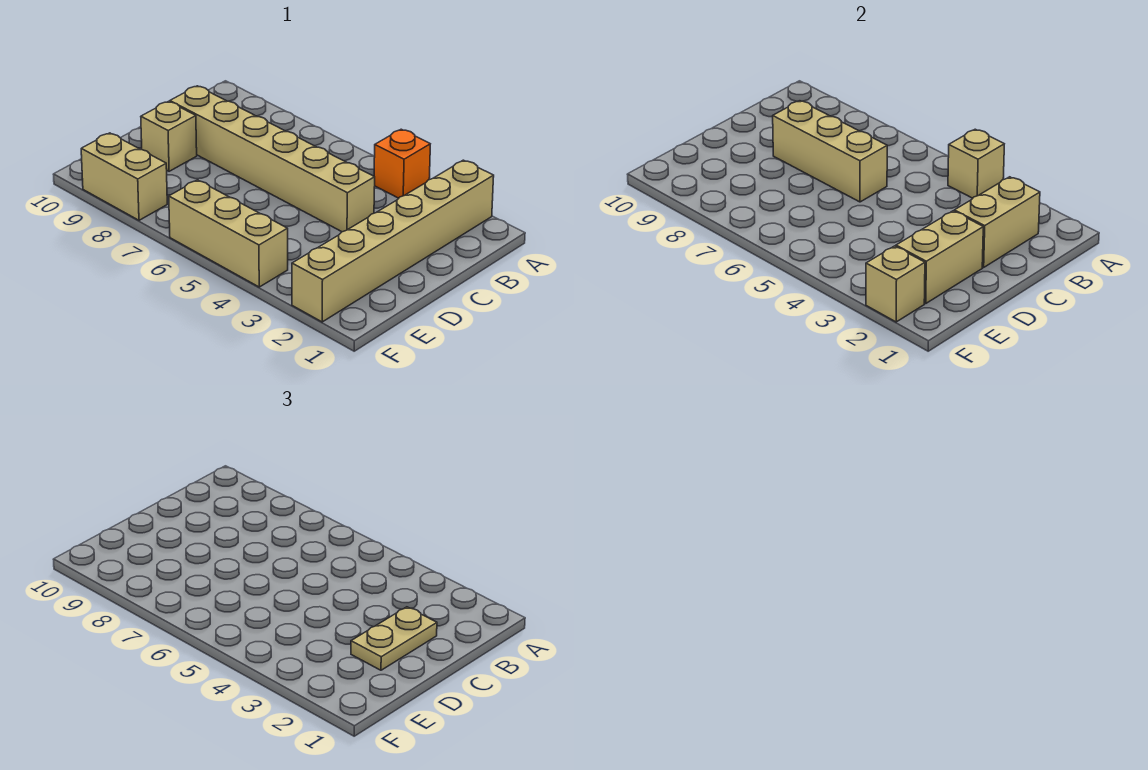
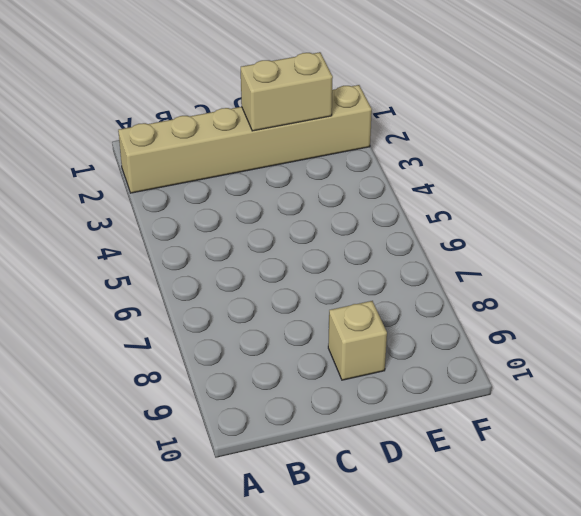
none -> orange brick A4 level 1
none -> tan brick C4:C9 level 1
none -> tan brick F4:F6 level 1

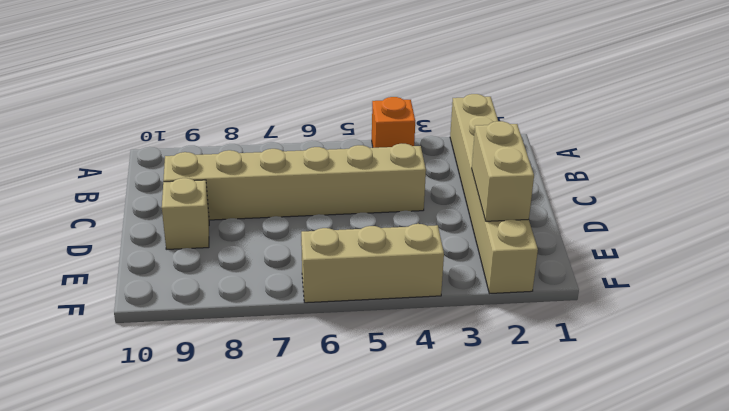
none -> tan brick F8:F9 level 1
none -> tan brick A4 level 2
none -> tan brick B2:C2 level 2

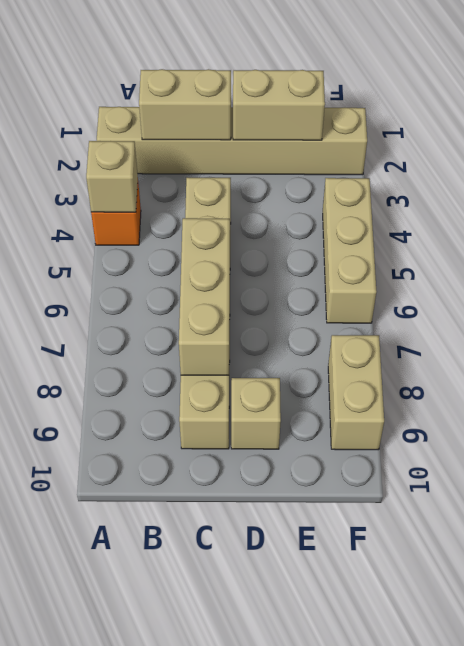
none -> tan brick F2 level 2
none -> tan plate C2:D2 level 3

